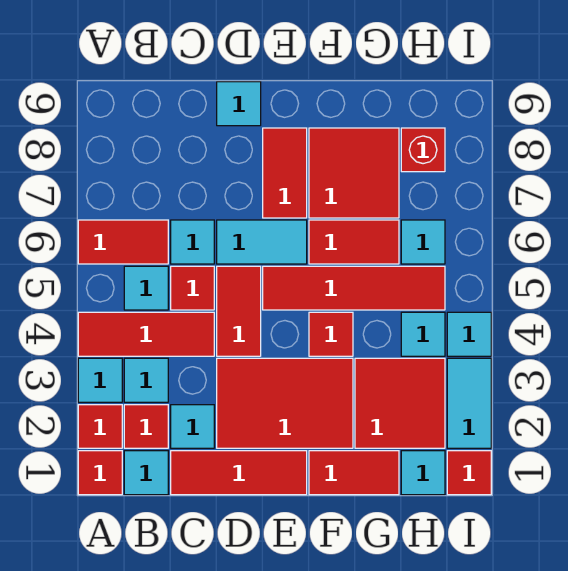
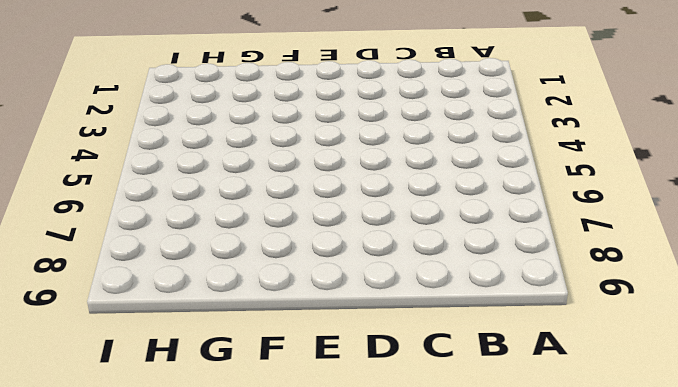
none -> red tile A1 level 1
none -> red tile A2 level 1
none -> cyan tile A3 level 1
none -> red tile A4:C4 level 1

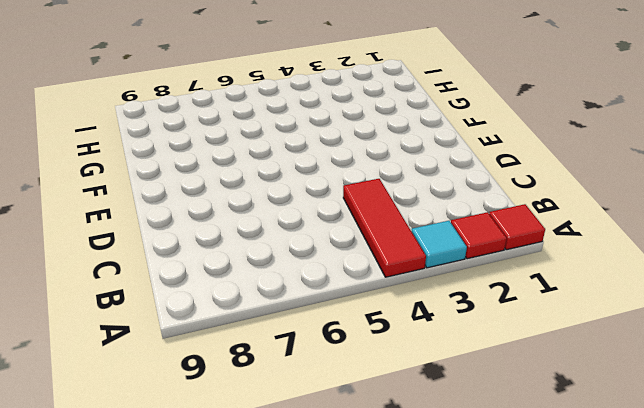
none -> red tile A6:B6 level 1
none -> cyan tile B1 level 1
none -> red tile B2 level 1
none -> cyan tile B3 level 1

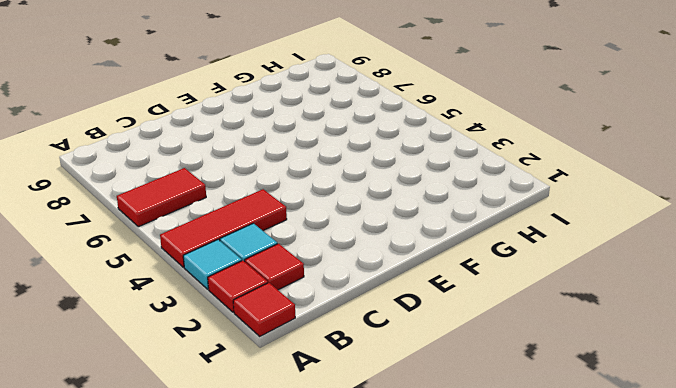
none -> cyan tile B1 level 1
none -> cyan tile B5 level 1
none -> red tile C1:E1 level 1
none -> cyan tile C2 level 1

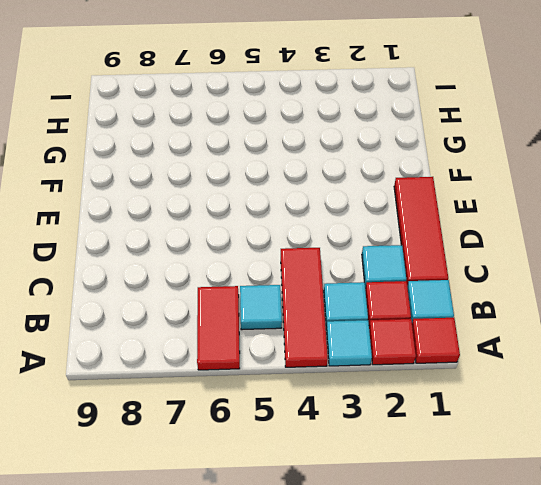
none -> red tile C5 level 1
none -> cyan tile C6 level 1
none -> red tile D2:F3 level 1
none -> red tile D4:D5 level 1

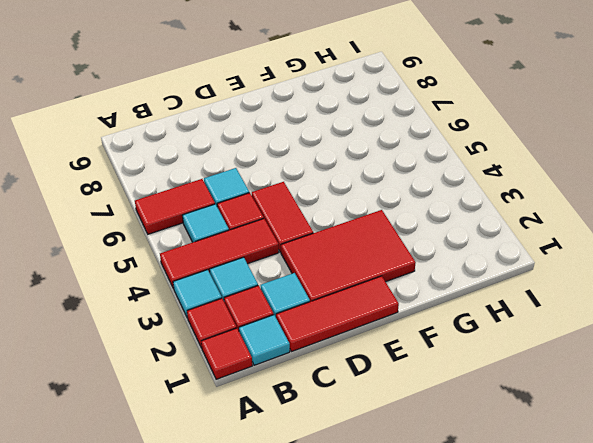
none -> cyan tile D6:E6 level 1
none -> cyan tile D9 level 1
none -> red tile E5:H5 level 1
none -> red tile E7:E8 level 1

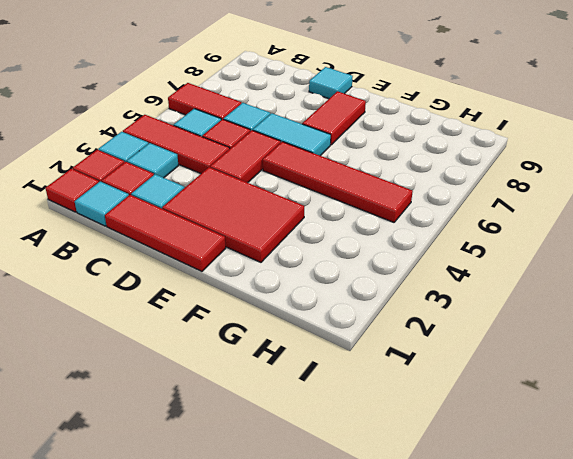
none -> red tile F1:G1 level 1
none -> red tile F4 level 1
none -> red tile F6:G6 level 1
none -> red tile F7:G8 level 1

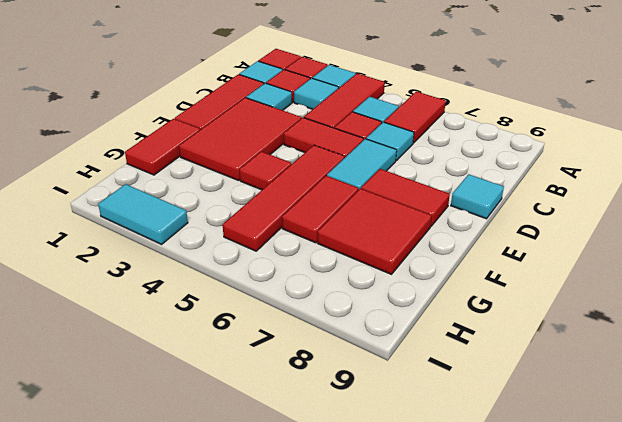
none -> red tile G2:H3 level 1
none -> cyan tile H1 level 1
none -> cyan tile H4 level 1
none -> cyan tile H6 level 1

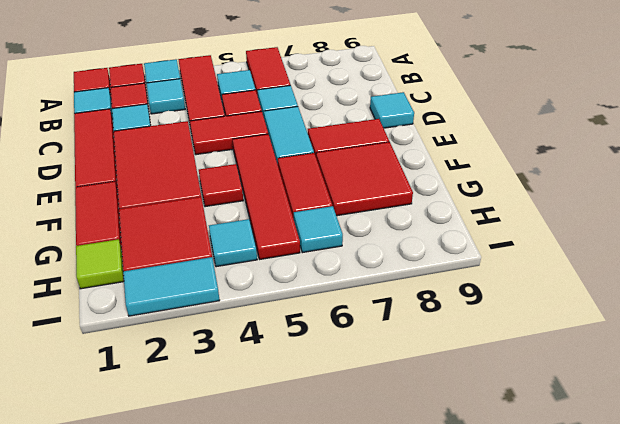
lime tile H1 level 1 -> cyan tile H1 level 1
none -> red brick H8 level 1
none -> red tile I1 level 1
none -> cyan tile I4 level 1

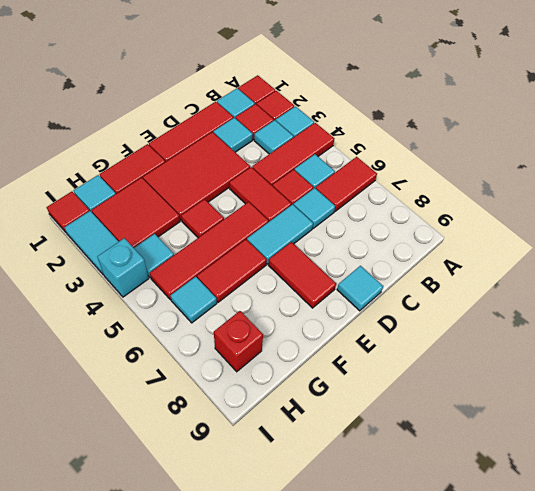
cyan brick I4 level 1 -> cyan tile I4 level 1
none -> red tile F7:G8 level 1

